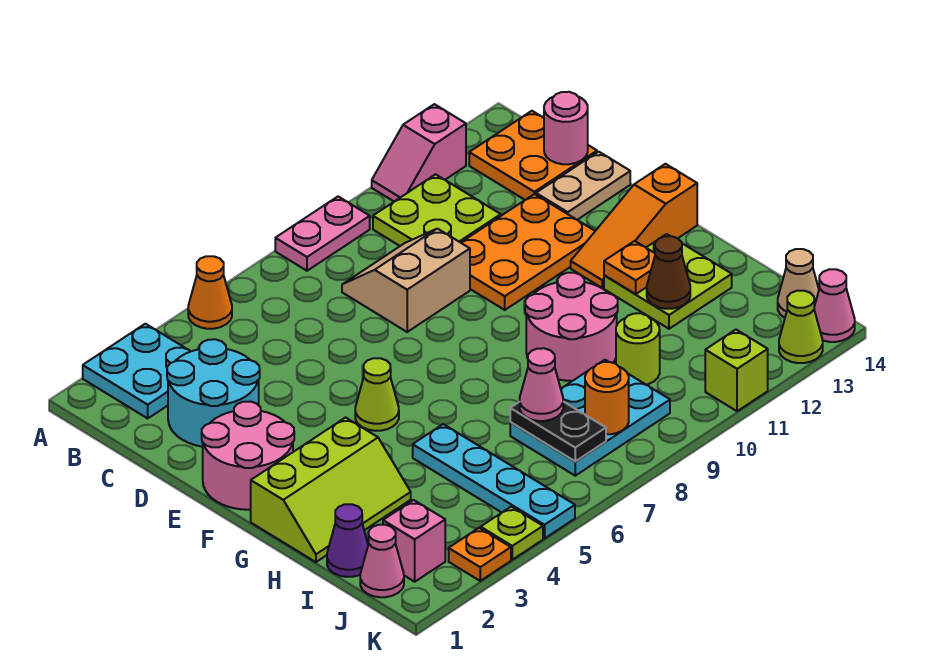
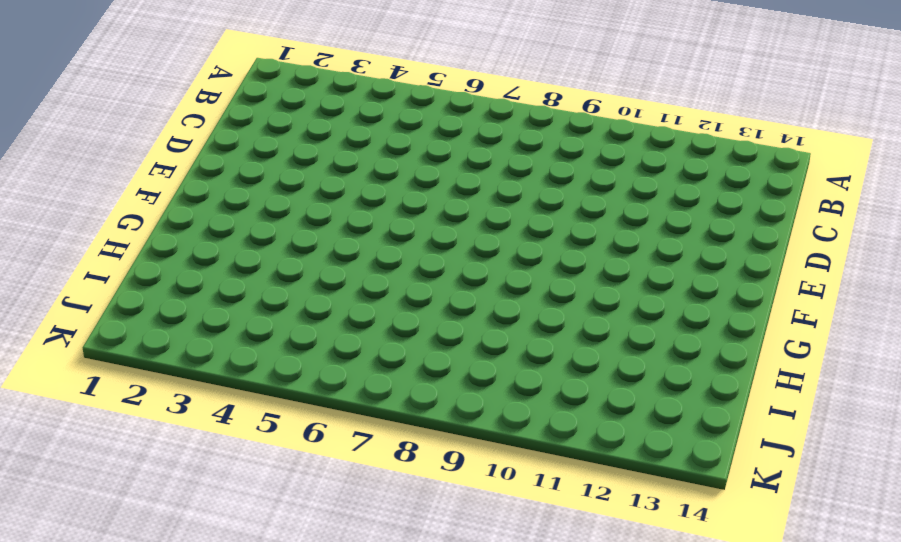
none -> cyan plate A2:B3 level 1
none -> orange cone A5 level 1
none -> pink plate A8:A9 level 1
none -> pink slope A11:A12 level 1 top 12

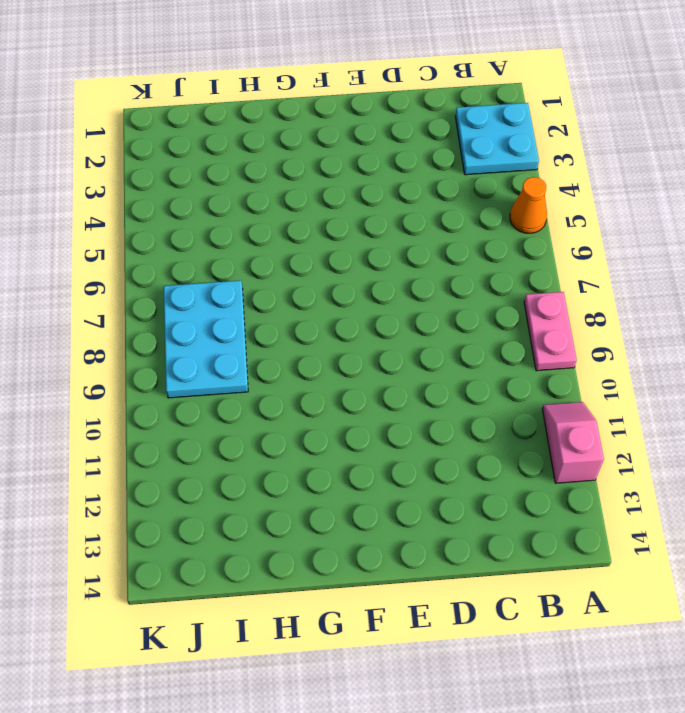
none -> lime plate B10:C11 level 1
none -> orange plate B13:C14 level 1
none -> cyan round brick C2:D3 level 1
none -> tan slope C8:D9 level 1 top D

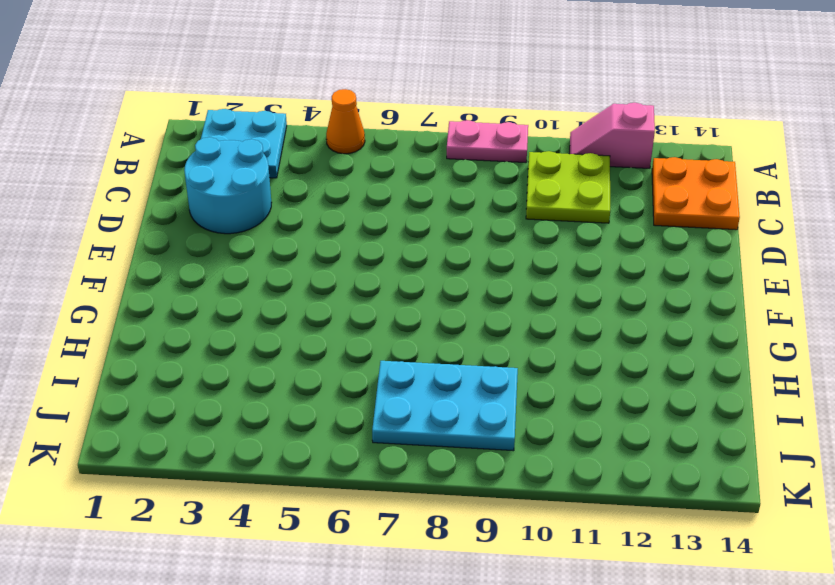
none -> tan slope C8:D9 level 1 top D
none -> orange plate D10:E12 level 1
none -> tan plate D13:D14 level 1
none -> pink round brick E1:F2 level 1

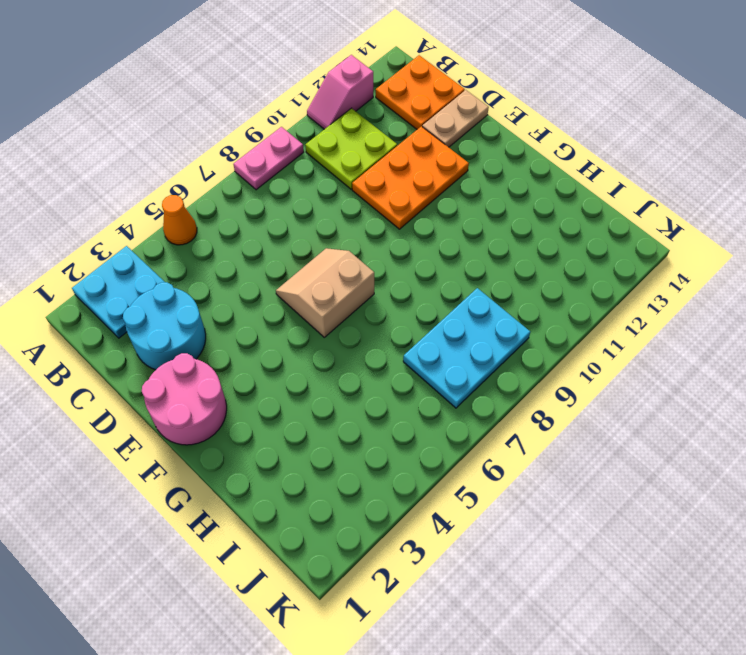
tan slope E6:F7 level 1 top F -> tan slope C8:D9 level 1 top D
none -> lime cone F5 level 1
none -> orange slope F12:F14 level 1 top 14
none -> lime slope G1:H3 level 1 top G
none -> pink round brick G9:H10 level 1

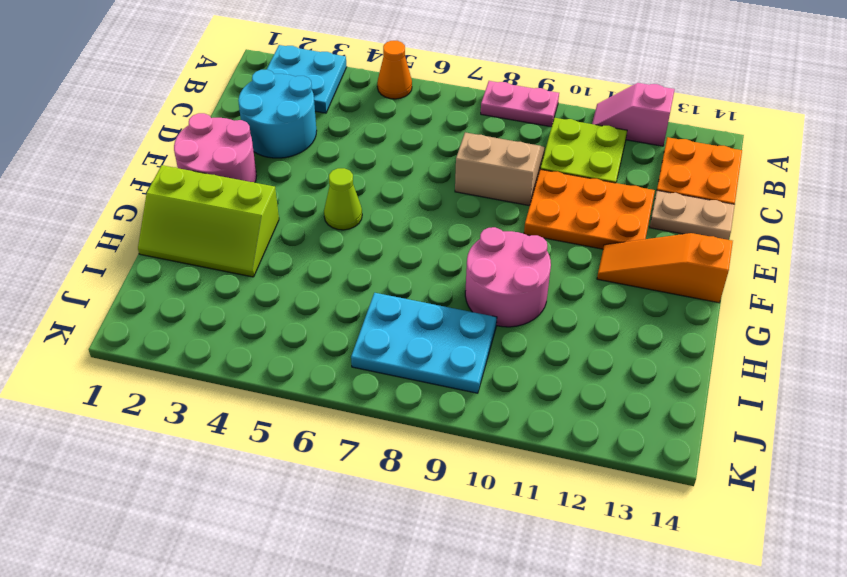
none -> lime plate G12:H13 level 1
none -> cyan plate H5:K5 level 1
none -> purple cone I1 level 1
none -> lime round brick I10 level 1

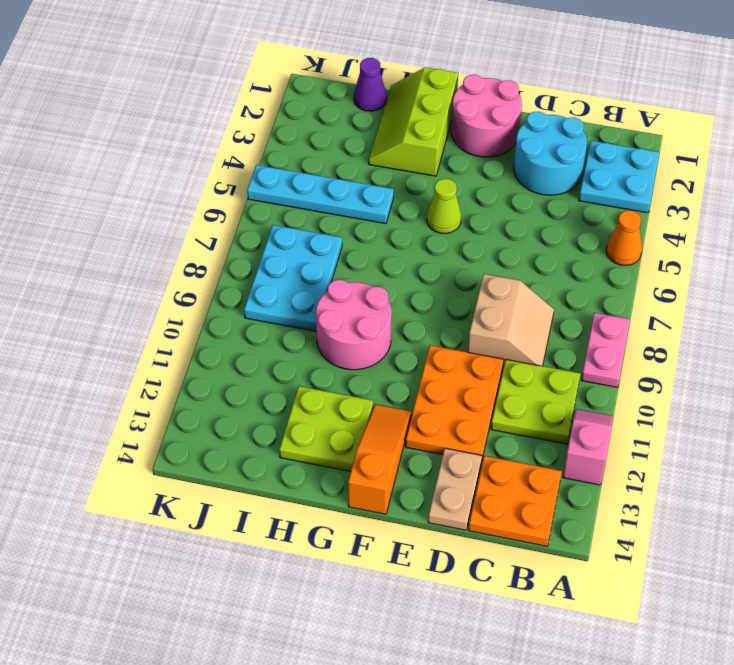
none -> lime round brick I10 level 1
none -> pink cone J1 level 1
none -> pink brick J2 level 1
none -> tan cone J14 level 1

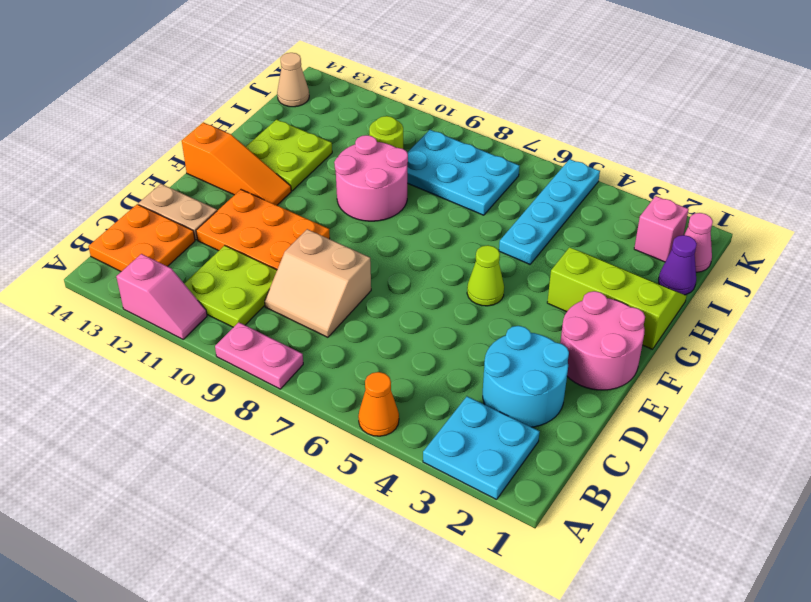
none -> orange plate K3 level 1
none -> lime plate K4 level 1
none -> lime brick K11 level 1
none -> lime cone K13 level 1

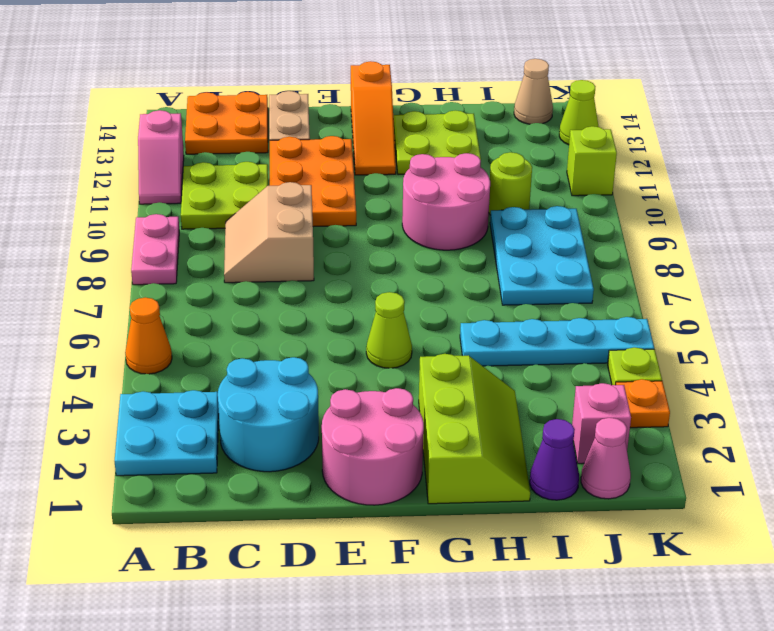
none -> pink cone K14 level 1
none -> pink round brick C14 level 2
none -> orange plate G12 level 2
none -> brown cone H12 level 2

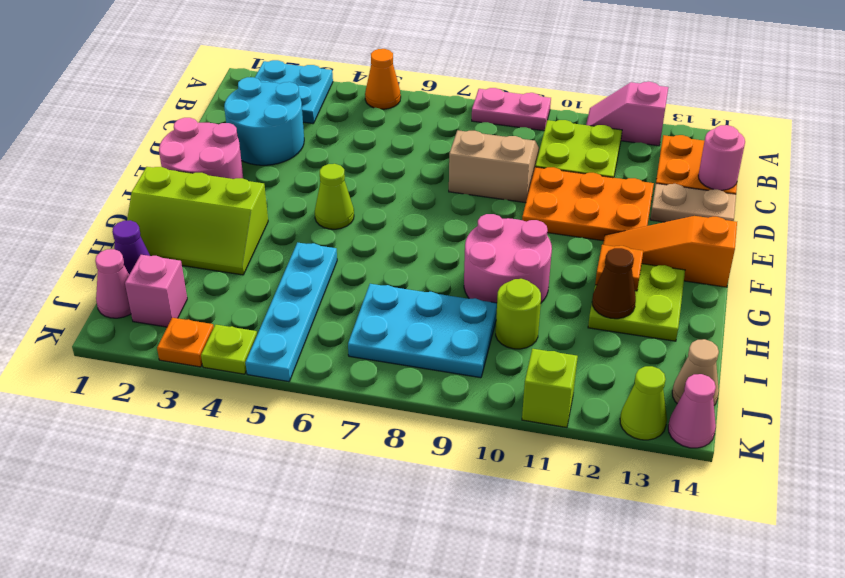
none -> black plate I7:J7 level 2
none -> orange round brick J8 level 2
none -> pink cone I7 level 3

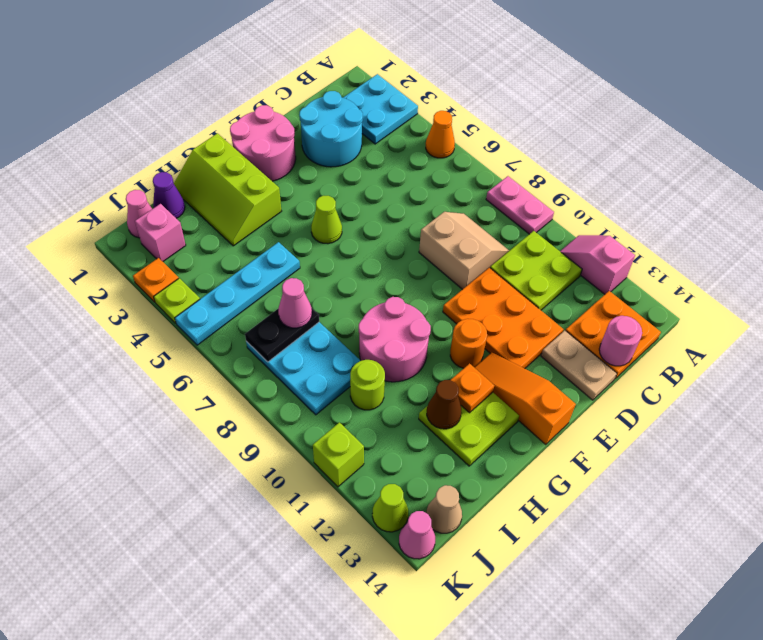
orange round brick F11 level 1 -> orange round brick J8 level 2

